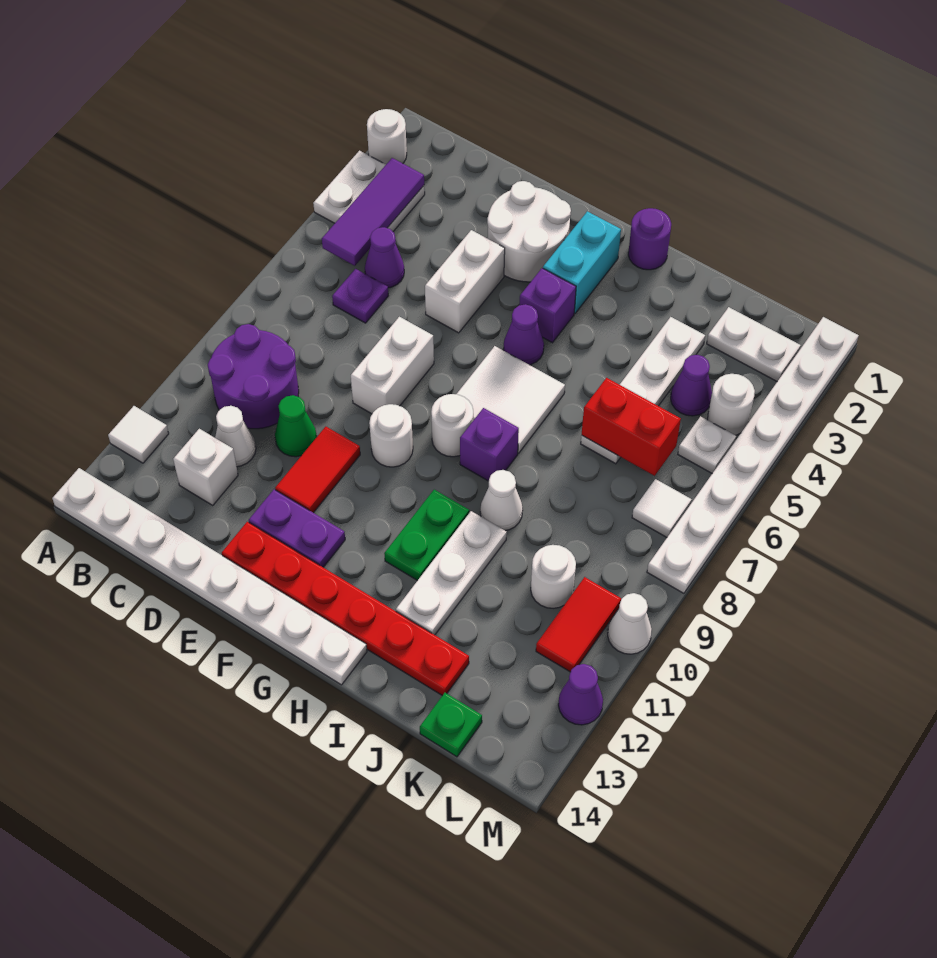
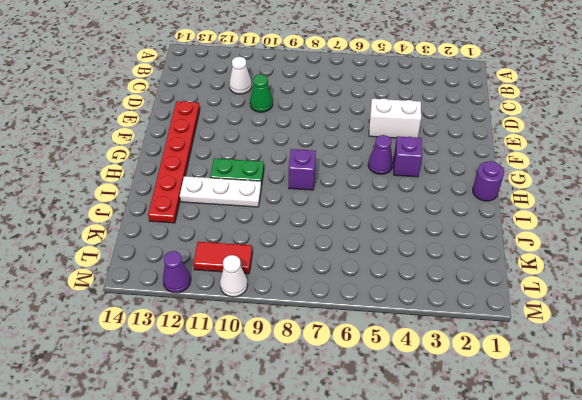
none -> white round brick A2 level 1
none -> white plate A3:B4 level 1
none -> white tile A12 level 1
none -> white plate A14:H14 level 1

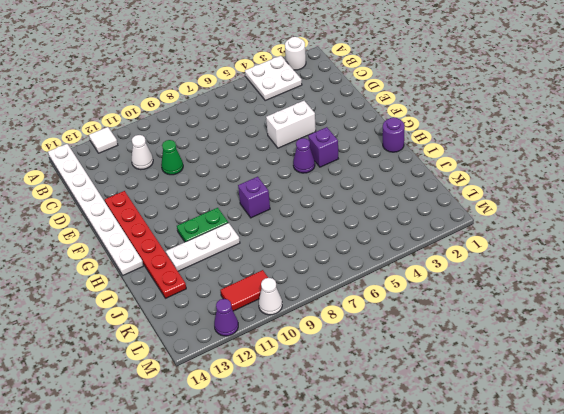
none -> purple round brick B9:C10 level 1
none -> purple cone C5 level 1
none -> purple plate C6 level 1
none -> white brick C12 level 1

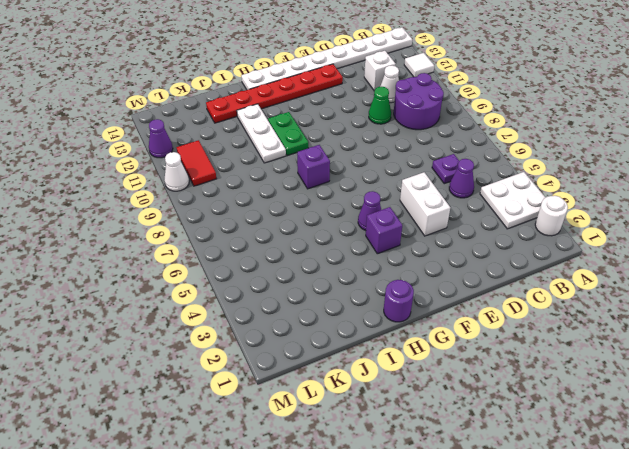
none -> white round brick E2:F3 level 1
none -> white brick E7:E8 level 1
none -> red tile E10:E11 level 1
none -> purple plate E12:F12 level 1

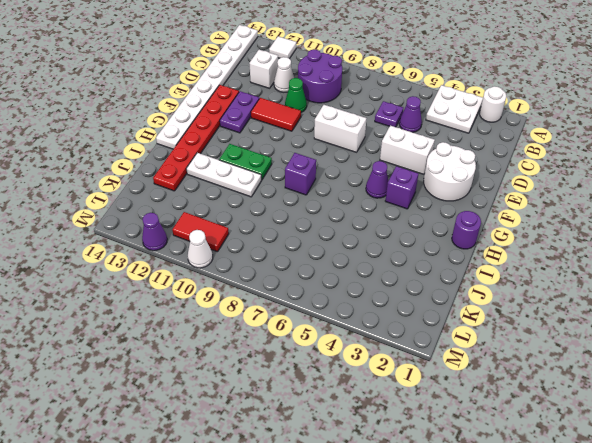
none -> white round brick F9 level 1
none -> cyan brick G2:G3 level 1
none -> white tile G6:H7 level 1
none -> white round brick G8 level 1

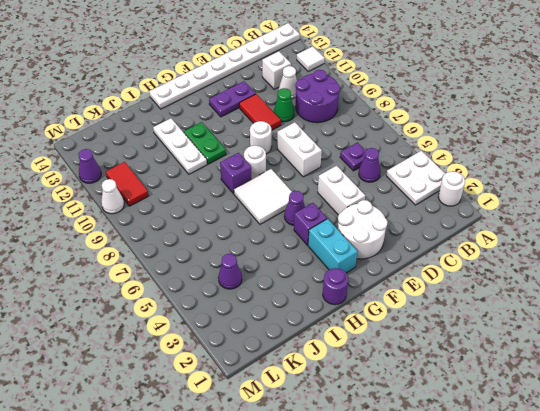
none -> red plate E13:J13 level 1
none -> white cone I9 level 1
none -> white plate J3:J6 level 1
none -> white plate K2:L2 level 1

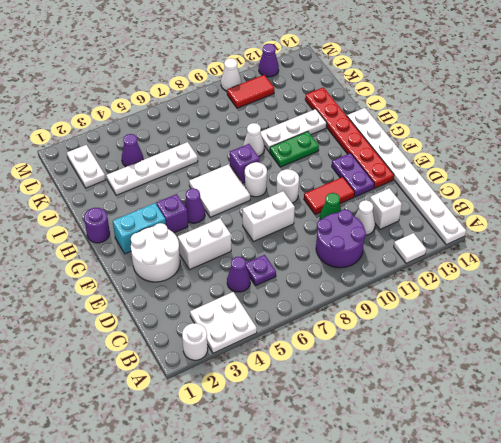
none -> white round brick K10 level 1
none -> green plate K14 level 1
none -> white round brick L4 level 1
none -> white plate L5 level 1

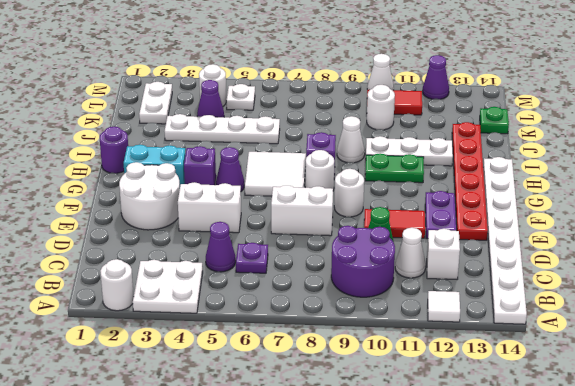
none -> white tile L7 level 1
none -> white plate M1:M8 level 1
none -> purple tile B3:B5 level 2
none -> red brick J6:K6 level 2

